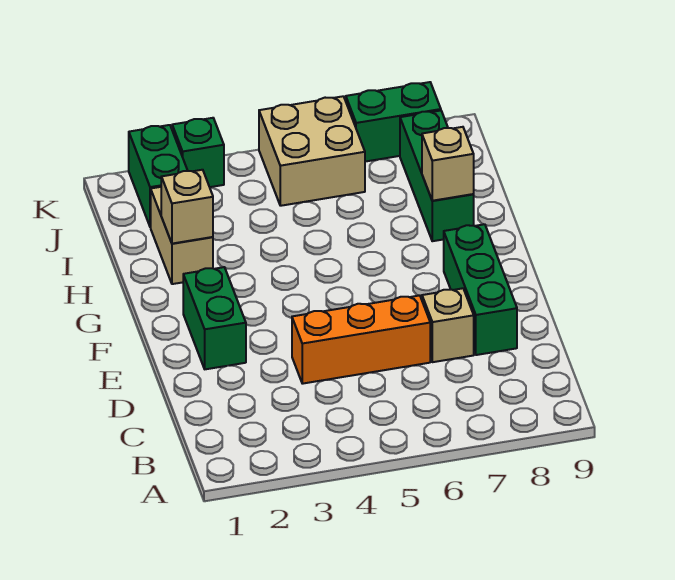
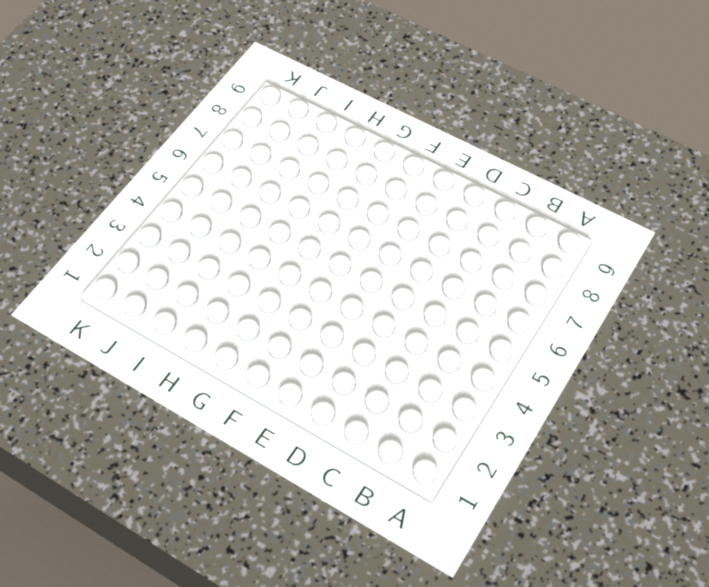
none -> orange brick D4:D6 level 1
none -> tan brick D7 level 1
none -> green brick D8:F8 level 1

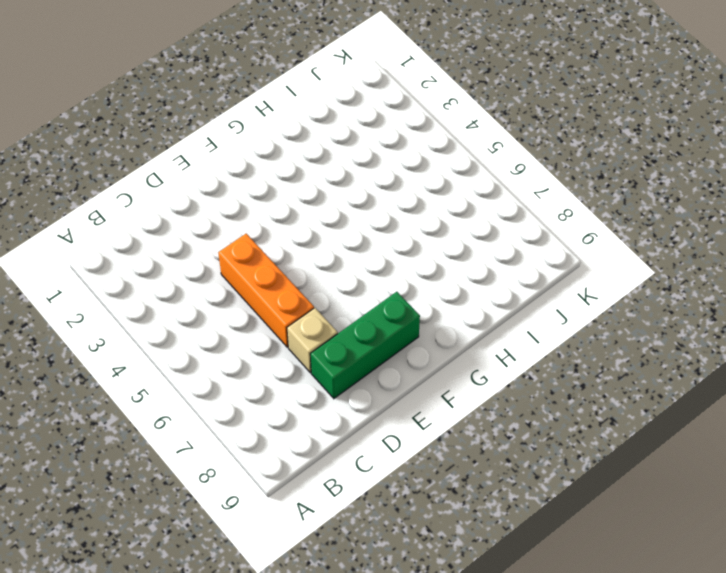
none -> green brick E2:F2 level 1
none -> tan brick H2:I2 level 1
none -> green brick H8:J8 level 1

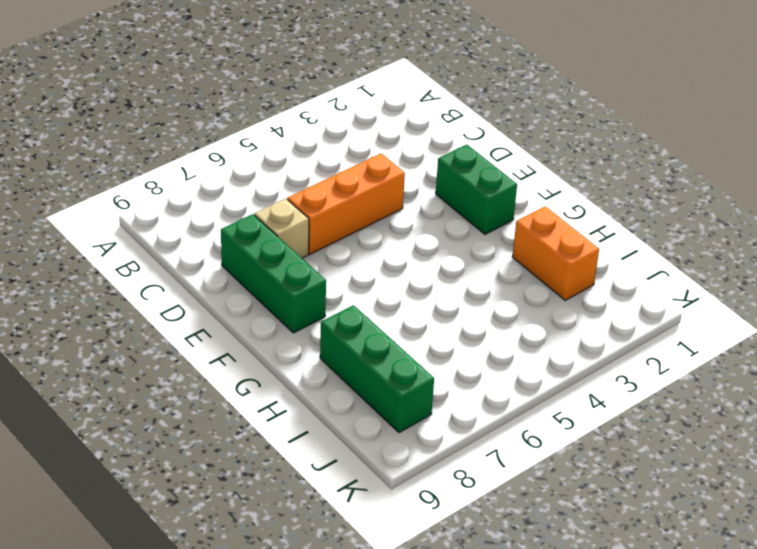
orange brick H2:I2 level 1 -> tan brick H2:I2 level 1
none -> green brick J2:K2 level 1
none -> tan brick J5:K6 level 1
none -> green brick K3 level 1

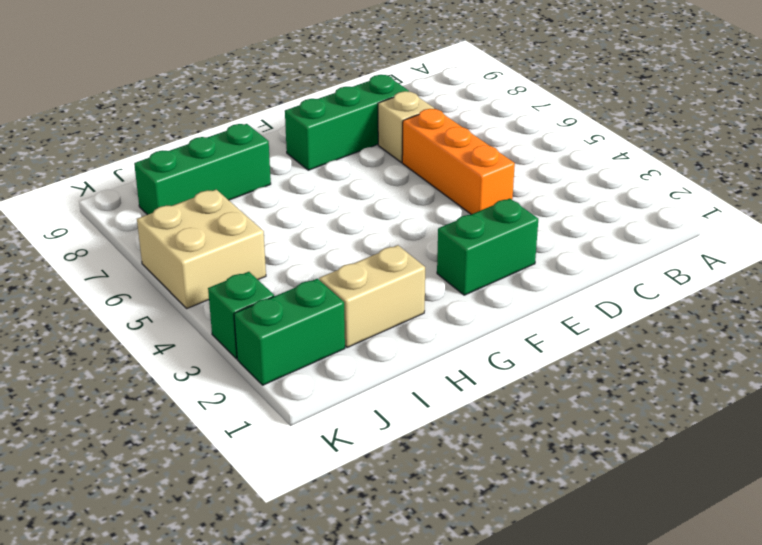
none -> green brick K7:K8 level 1
none -> tan brick H2 level 2
none -> tan brick H8 level 2

